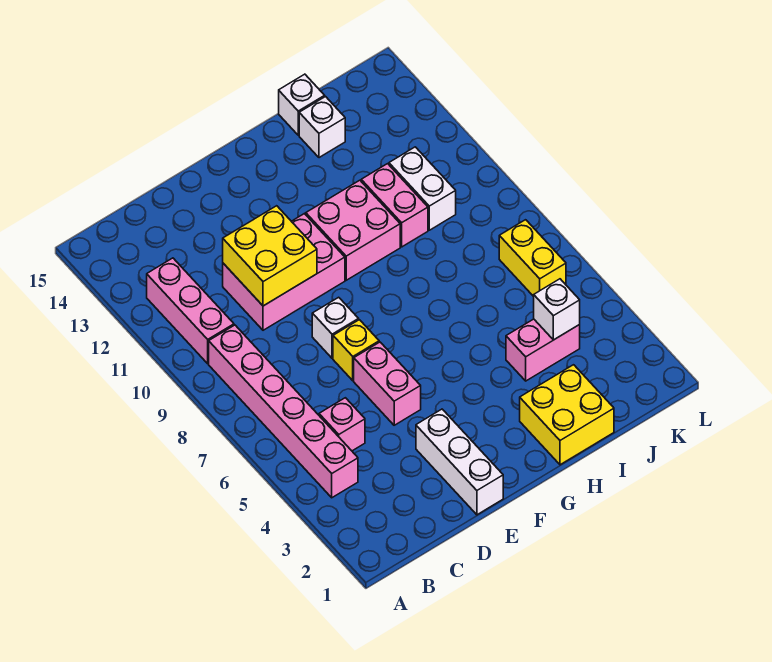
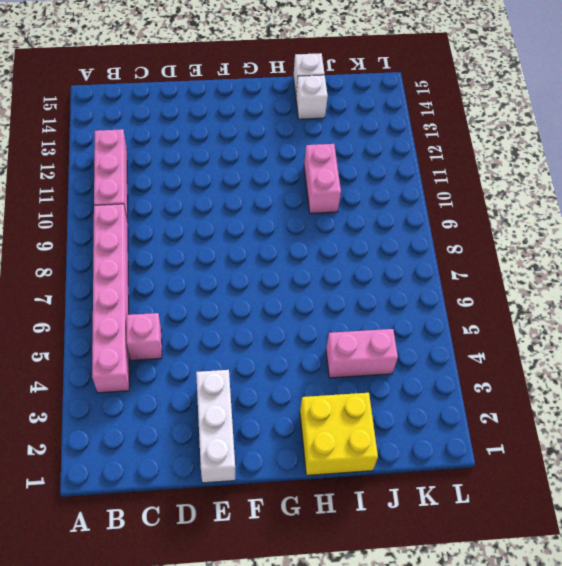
none -> pink brick D10:F11 level 1
none -> pink brick E5:E6 level 1
none -> yellow brick E7 level 1

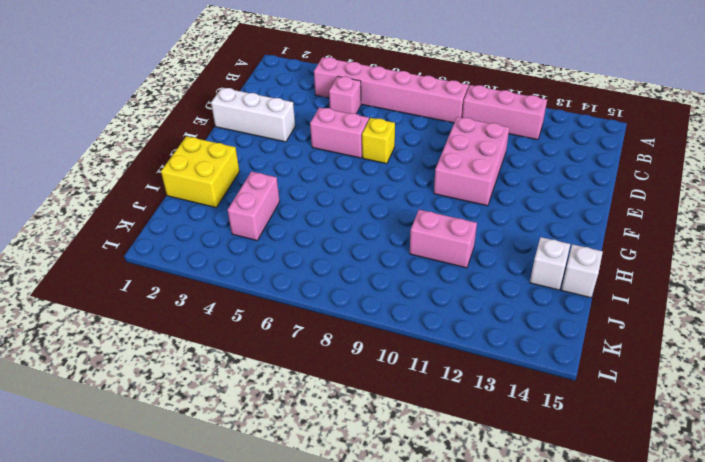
none -> white brick E8 level 1
none -> pink brick G10:H11 level 1
none -> white brick J10:J11 level 1

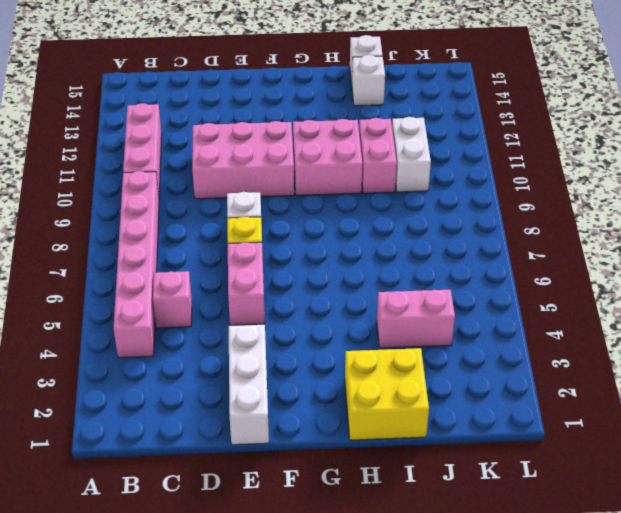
none -> yellow brick K6:K7 level 1
none -> yellow brick D10:E11 level 2
none -> white brick J4 level 2

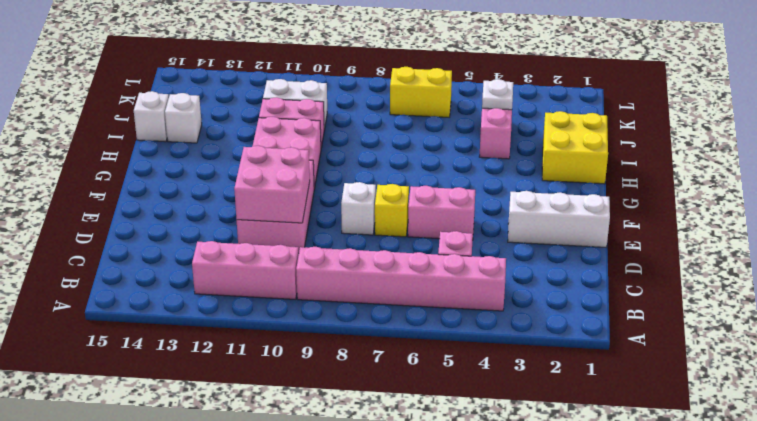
pink brick D10:E11 level 2 -> yellow brick D10:E11 level 2
white plate J4 level 2 -> white brick J4 level 2

